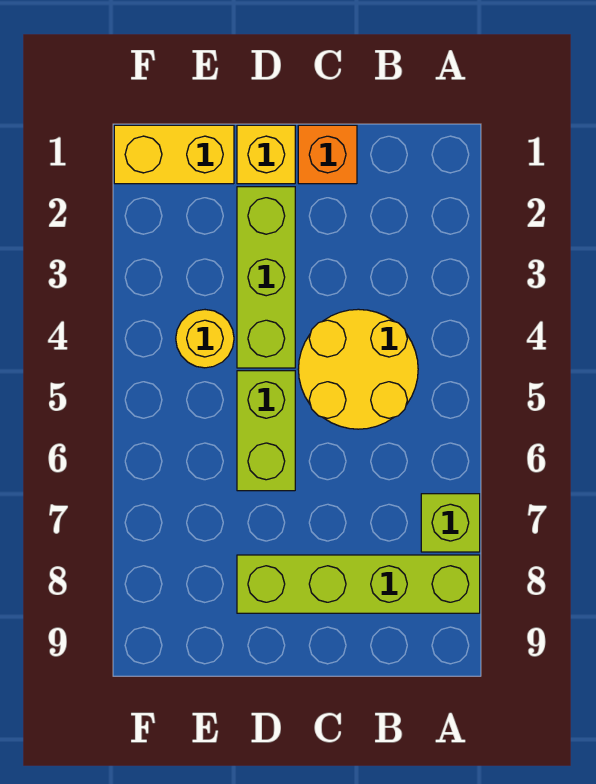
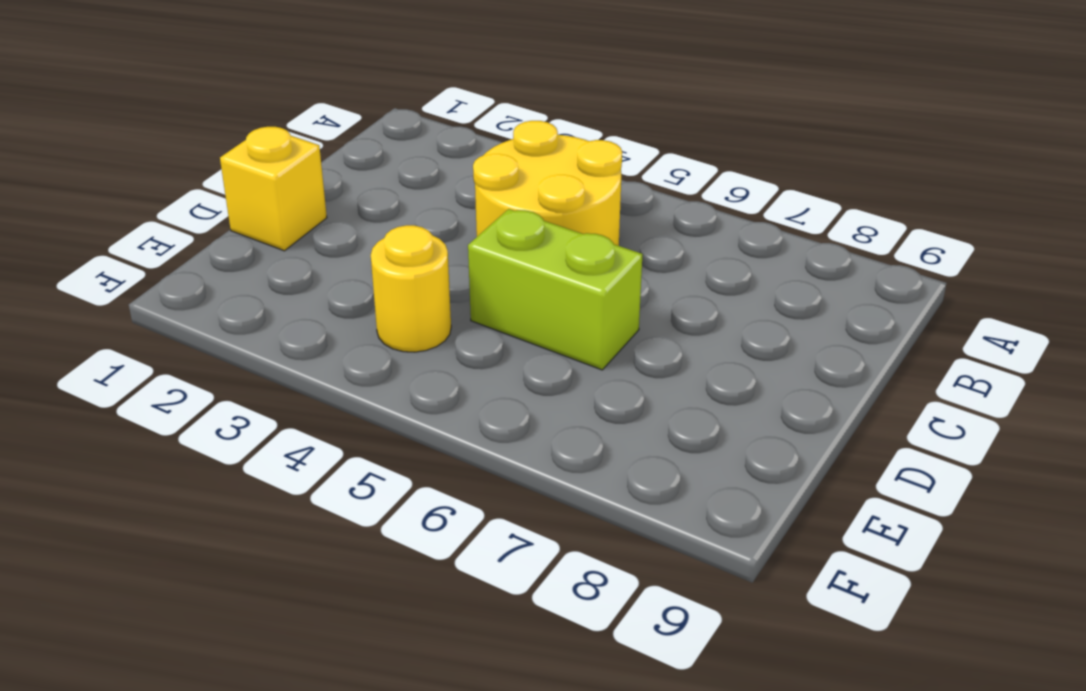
none -> lime brick A7 level 1
none -> lime brick A8:D8 level 1

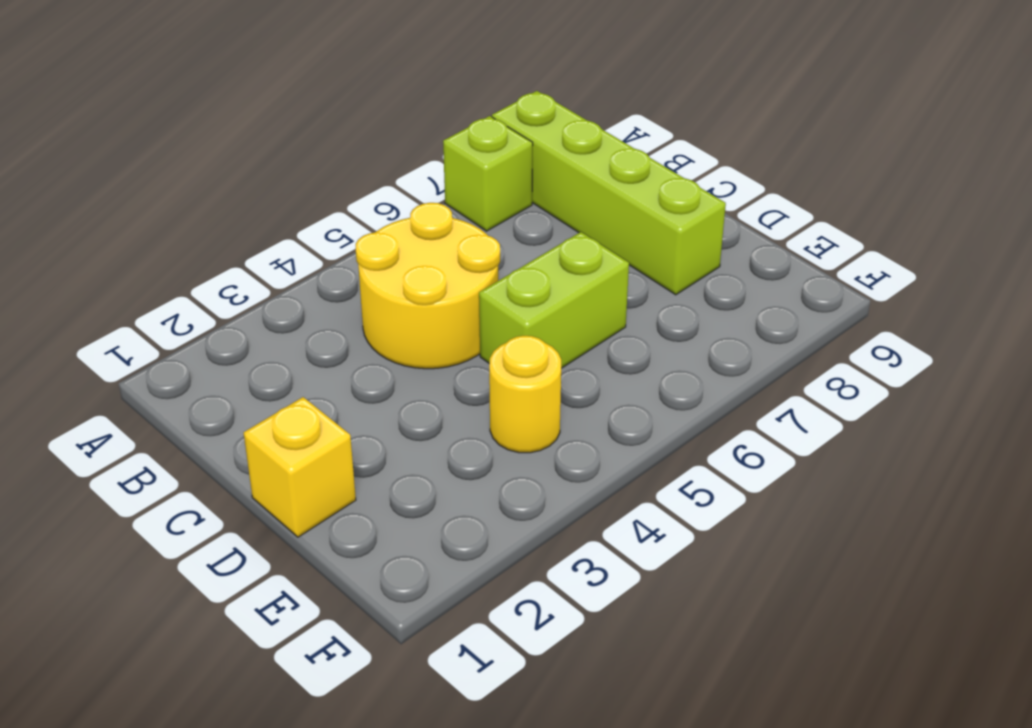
none -> orange brick C1 level 1
none -> lime brick D2:D4 level 1

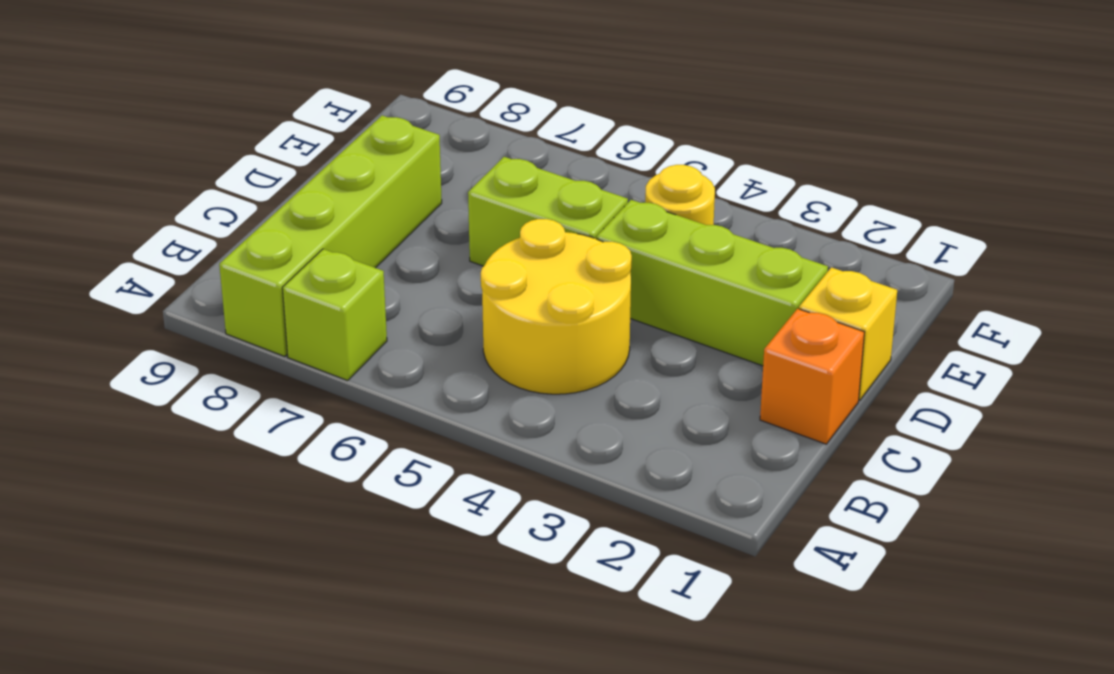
none -> yellow brick E1:F1 level 1

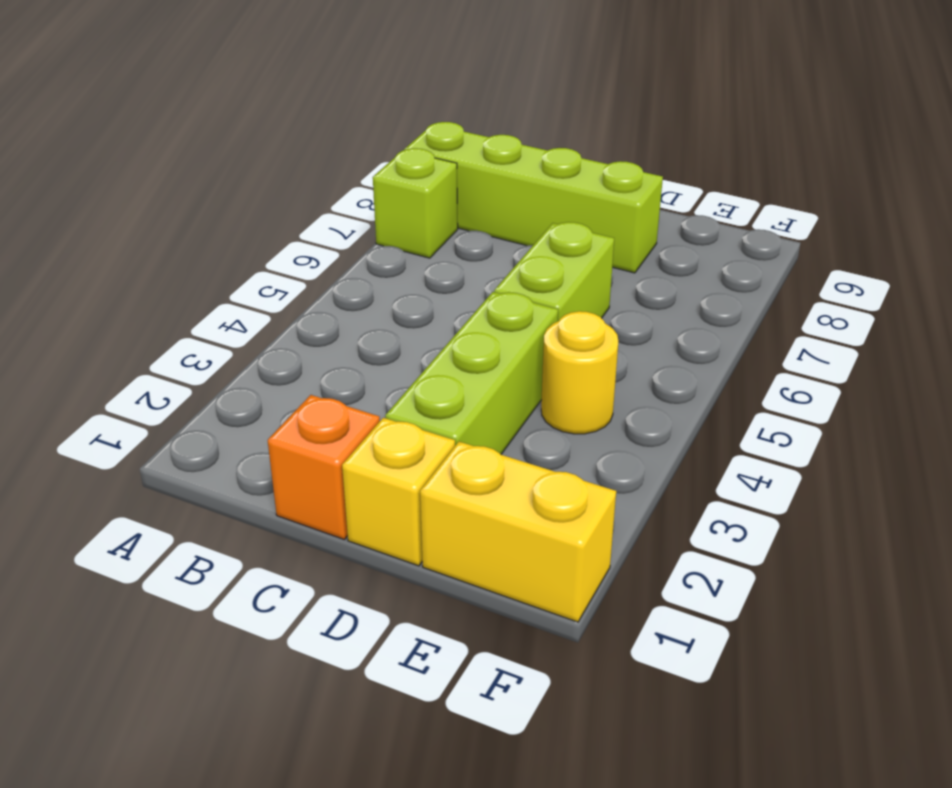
none -> yellow round brick B4:C5 level 1

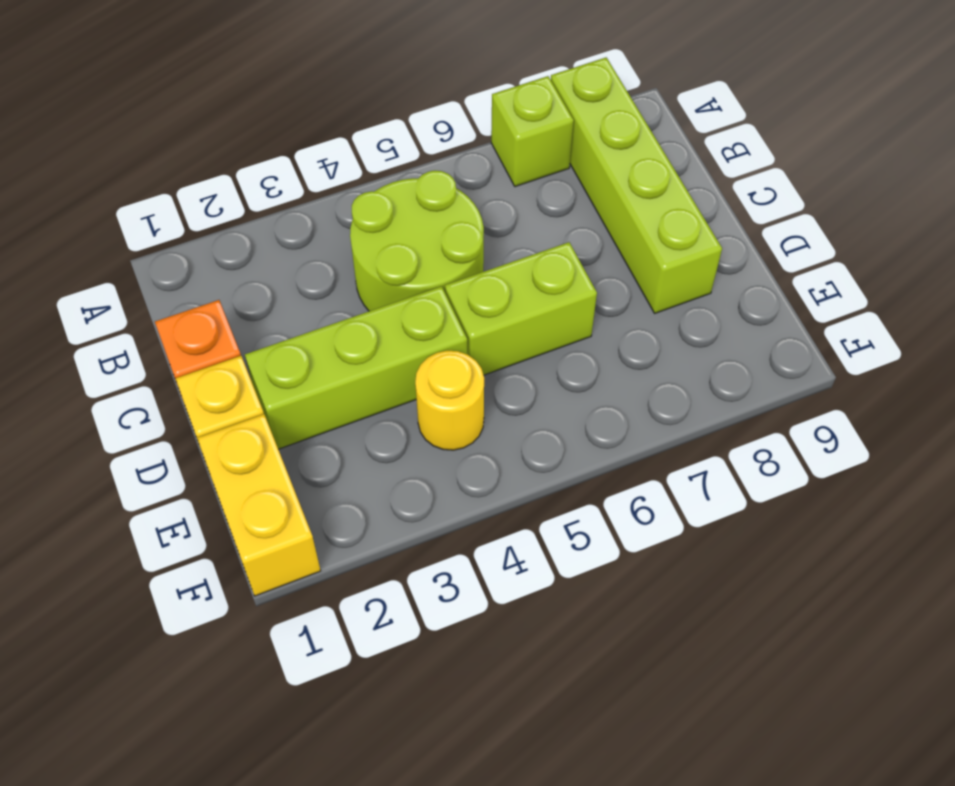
lime round brick B4:C5 level 1 -> yellow round brick B4:C5 level 1

